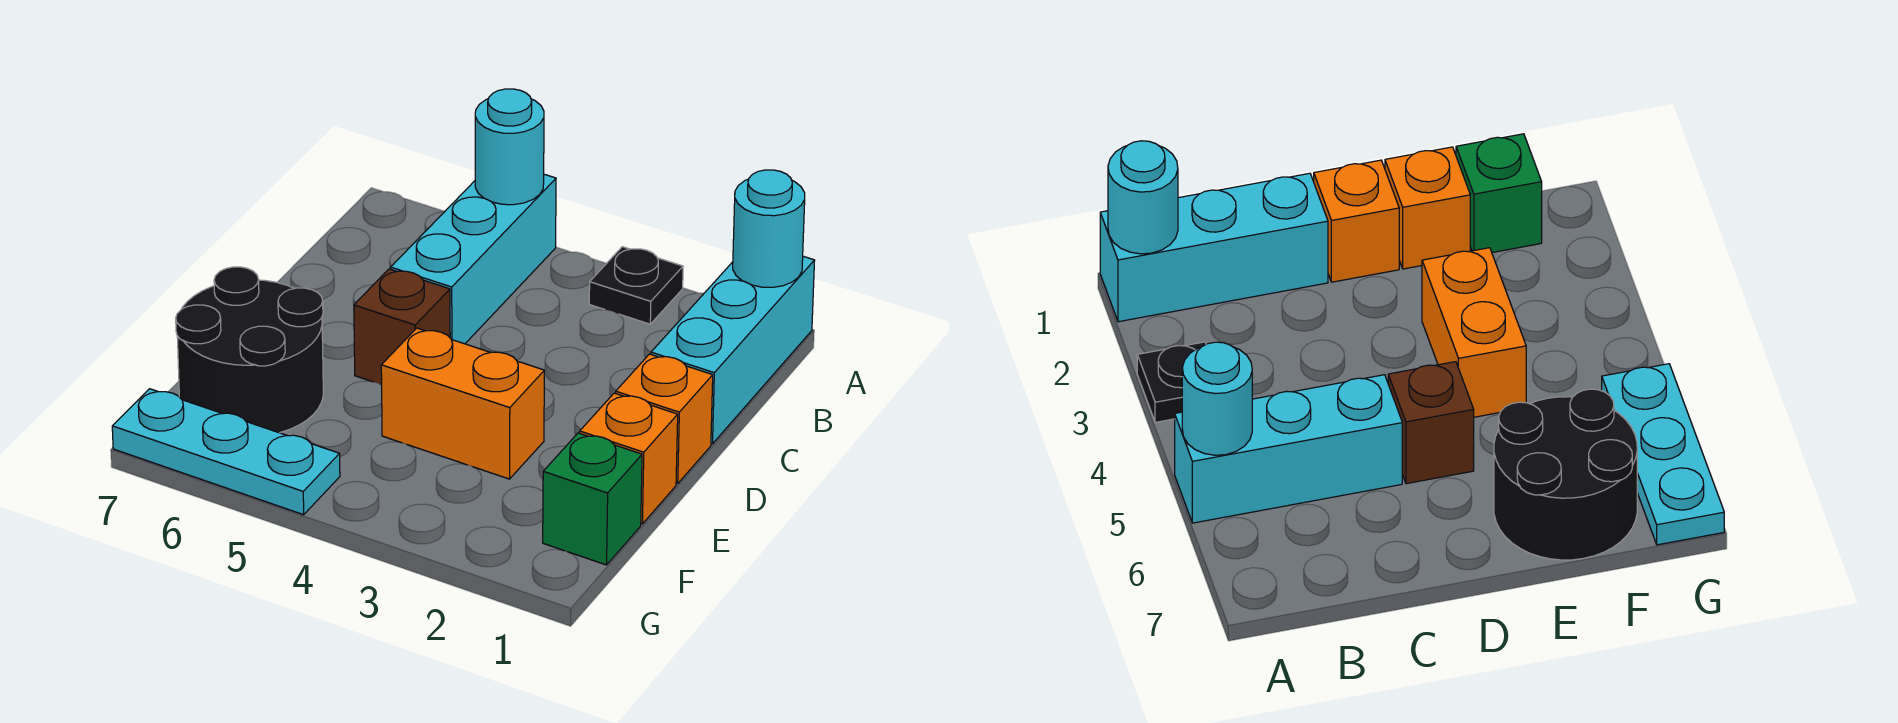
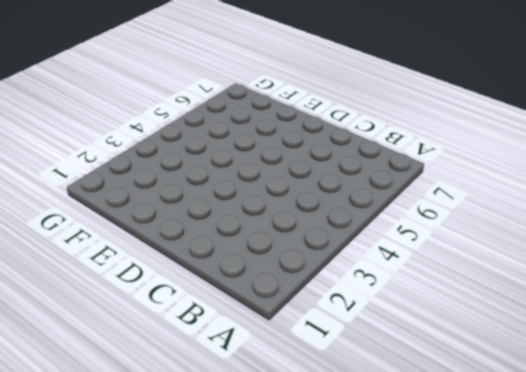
none -> cyan brick A1:C1 level 1
none -> black plate A3 level 1
none -> cyan brick A5:C5 level 1

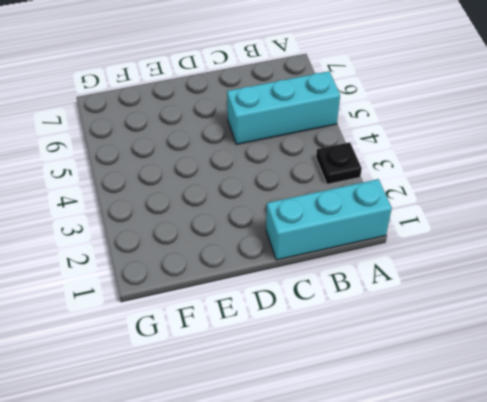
none -> orange brick D1 level 1
none -> brown brick D5 level 1
none -> orange brick E1 level 1

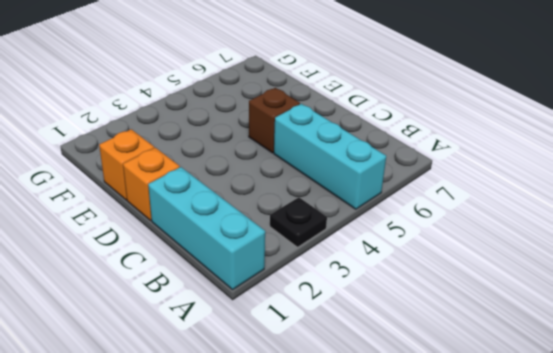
none -> orange brick E3:E4 level 1
none -> black round brick E6:F7 level 1
none -> green brick F1 level 1

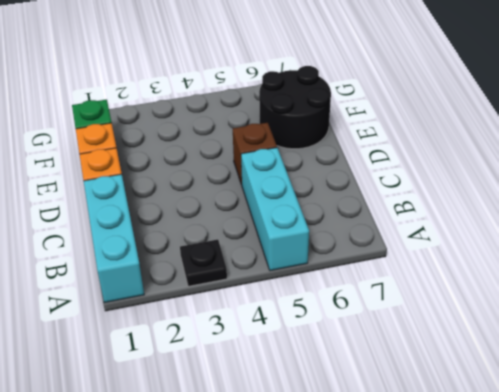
none -> orange brick E3:E4 level 1
none -> cyan plate G5:G7 level 1
none -> cyan round brick A1 level 2

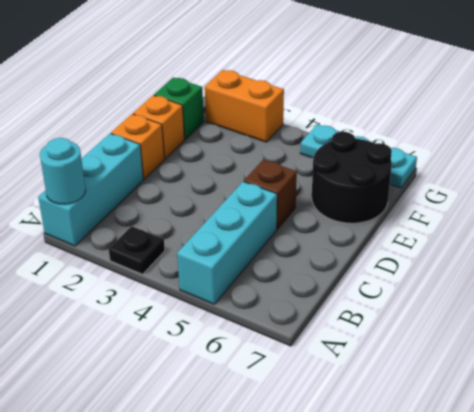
orange brick G2:G3 level 1 -> orange brick E3:E4 level 1
none -> cyan round brick A5 level 2

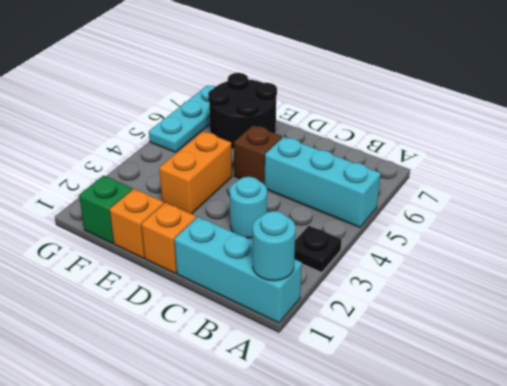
cyan round brick C3 level 1 -> cyan round brick A5 level 2

